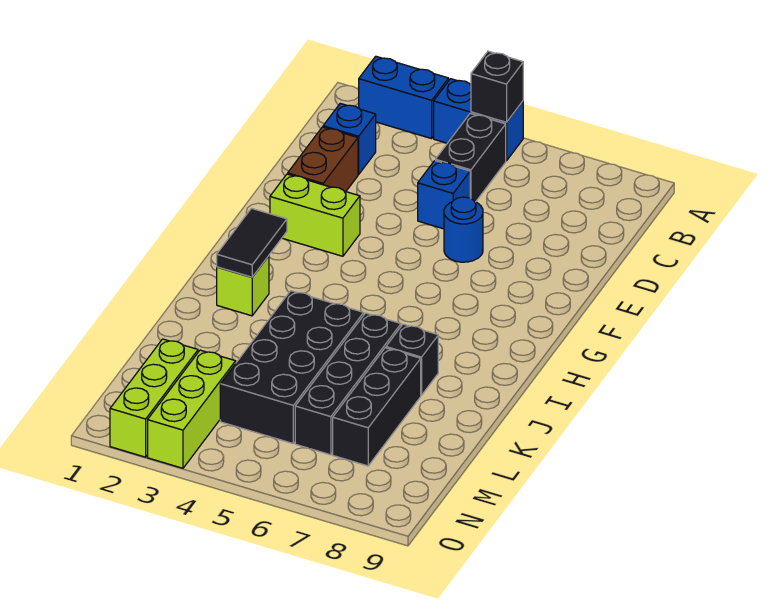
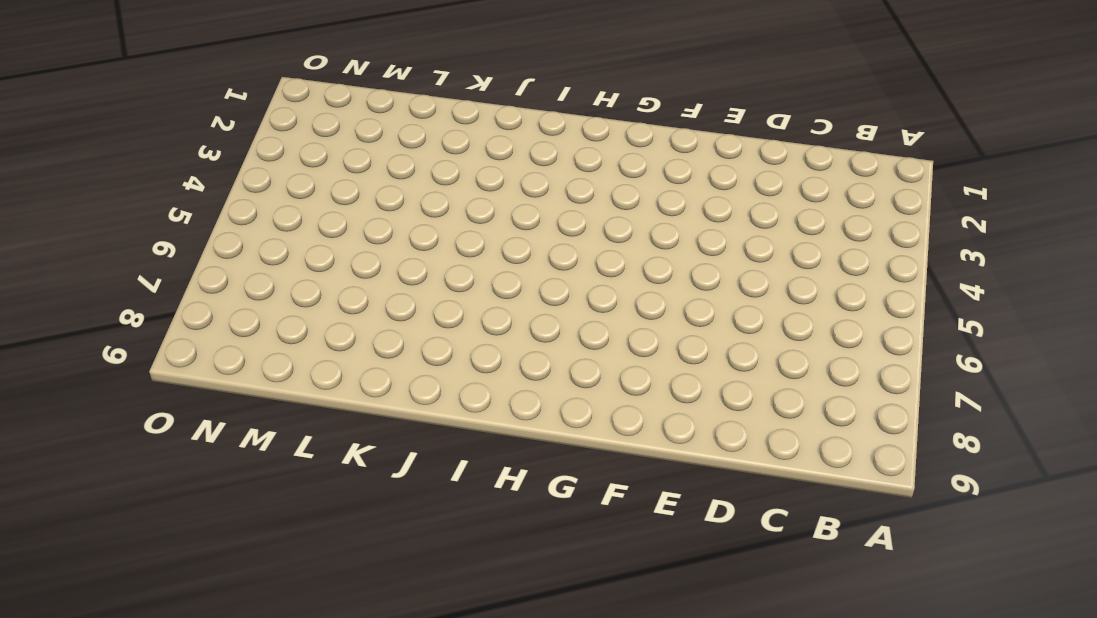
none -> blue brick A2:A3 level 1
none -> blue brick A4:A5 level 1
none -> black brick B5:C5 level 1

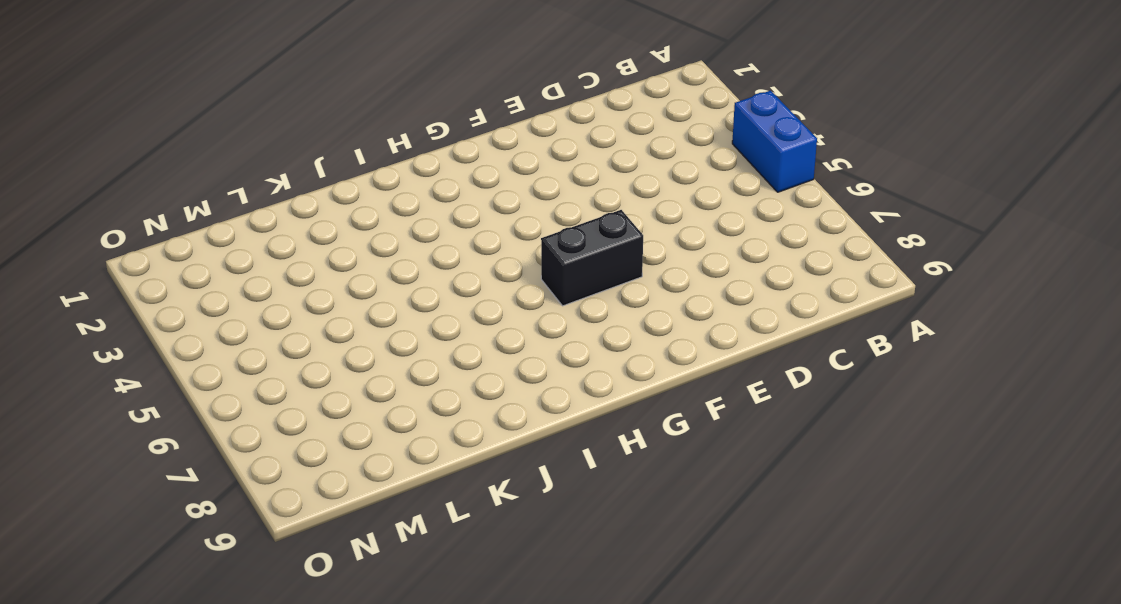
black brick F6:G6 level 1 -> black brick B5:C5 level 1
none -> blue brick A2:A3 level 1
none -> blue brick C2 level 1
none -> brown brick D2:E2 level 1

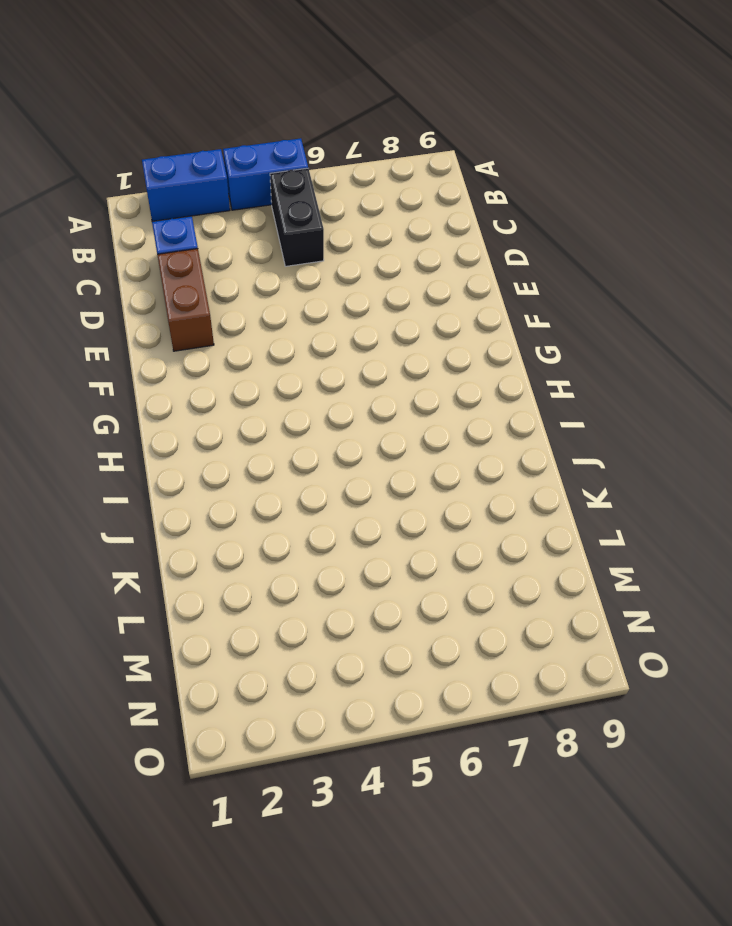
none -> blue brick D5 level 1
none -> blue round brick E6 level 1
none -> lime brick F2:F3 level 1

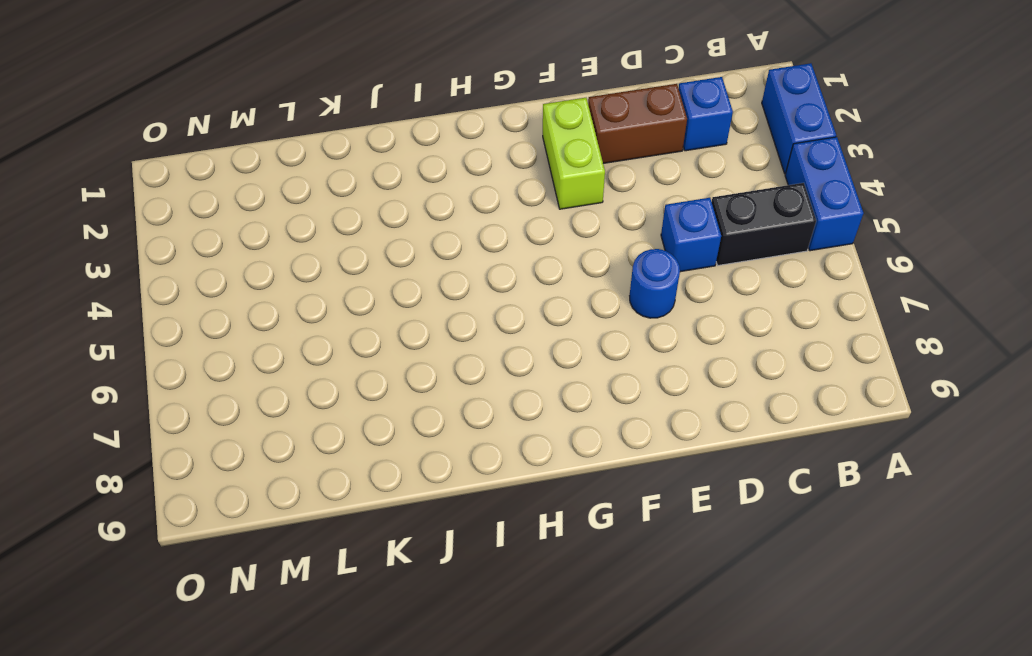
none -> lime brick I2 level 1
none -> black brick J4:M5 level 1
none -> black brick J6:M6 level 1

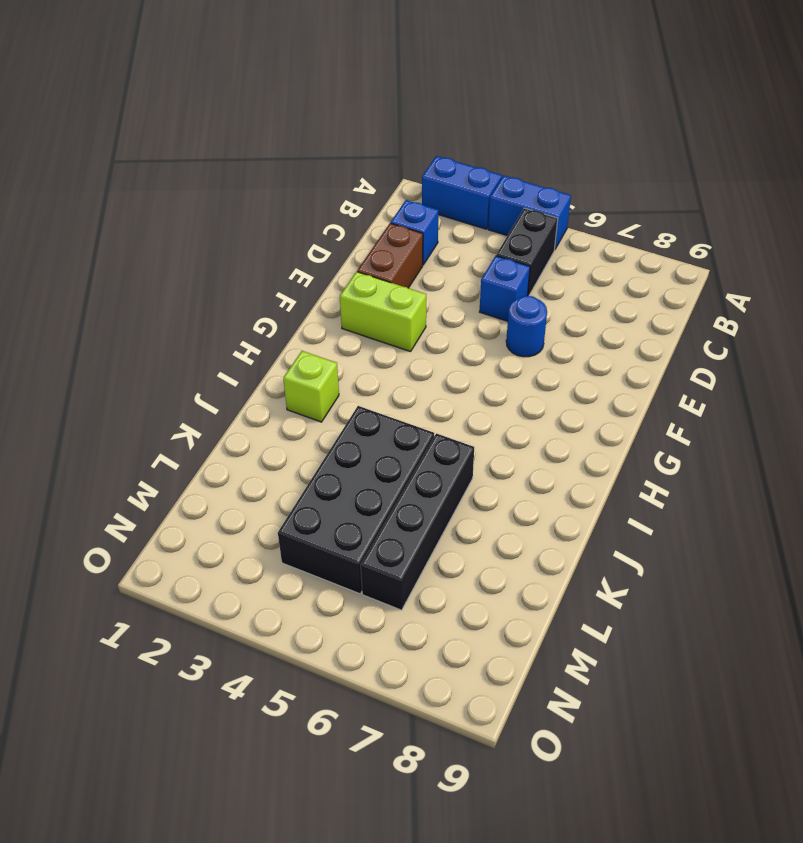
none -> black brick J7 level 1
none -> black brick K7:M7 level 1
none -> lime brick M2:O2 level 1

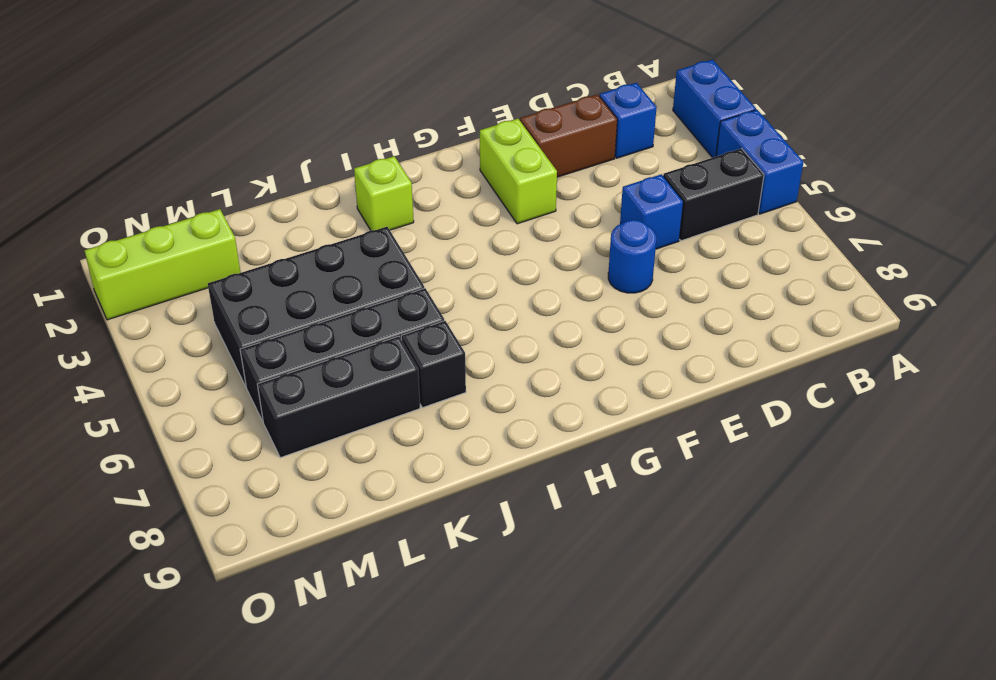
none -> lime brick M3:O3 level 1
none -> black brick A5 level 2
none -> black tile H2:I2 level 2

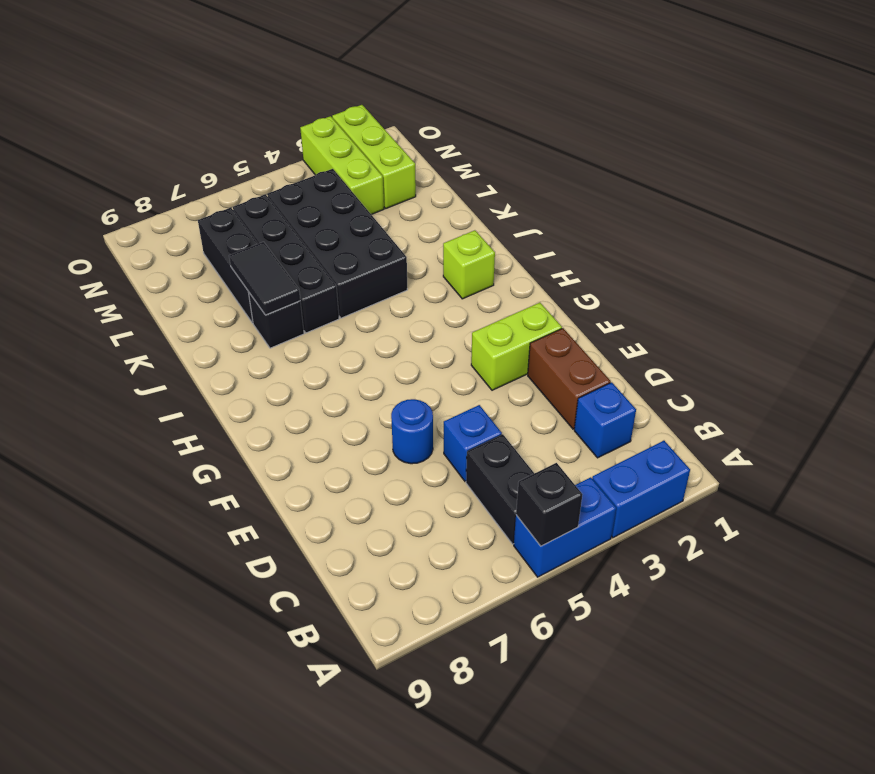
black tile J7:K7 level 2 -> black tile H2:I2 level 2

